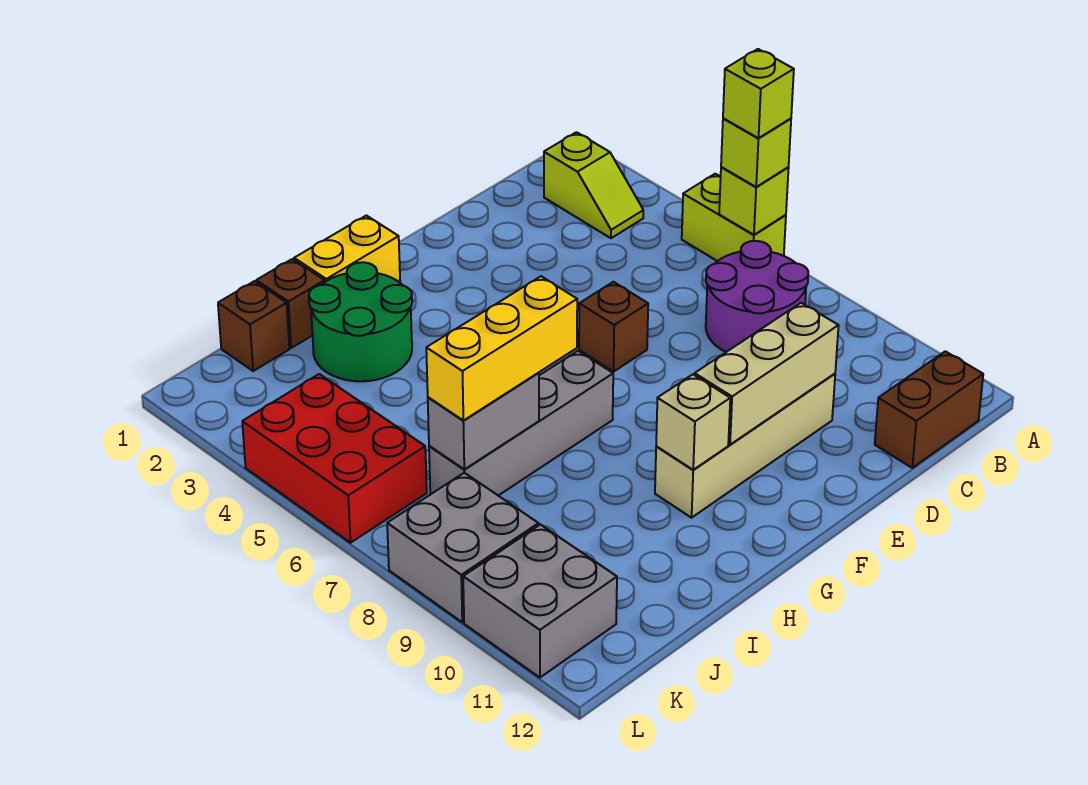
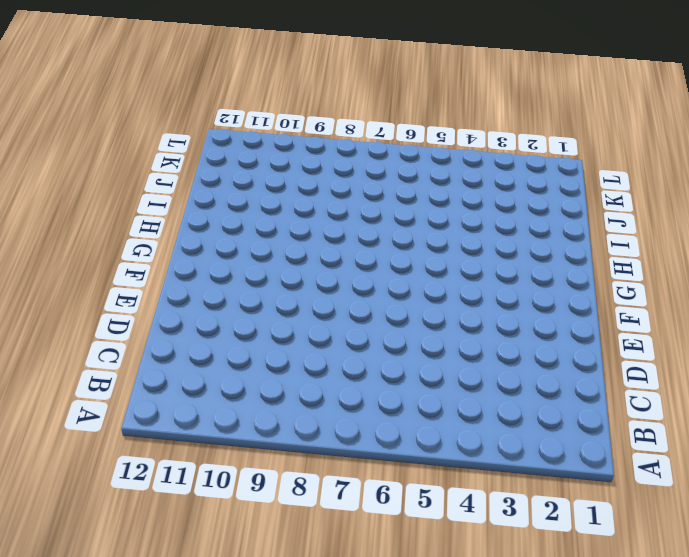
none -> lime brick A5:A6 level 1
none -> lime slope B2:B3 level 1 top 2
none -> purple round brick B7:C8 level 1

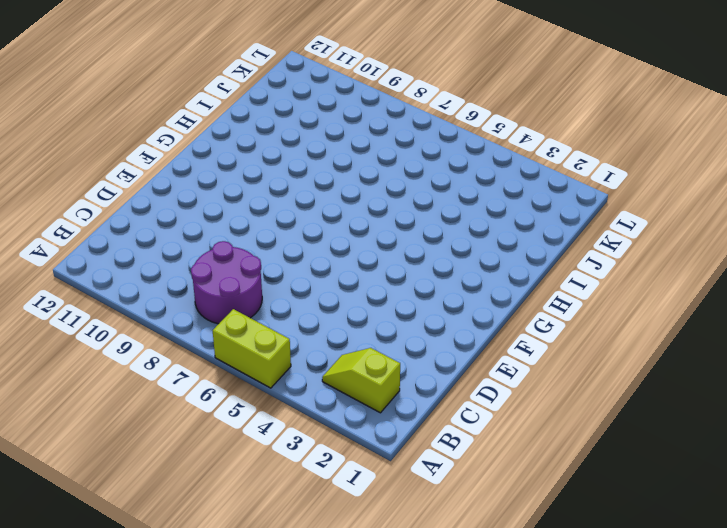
none -> brown brick B12:C12 level 1
none -> tan brick D10:G10 level 1
none -> brown brick E6 level 1

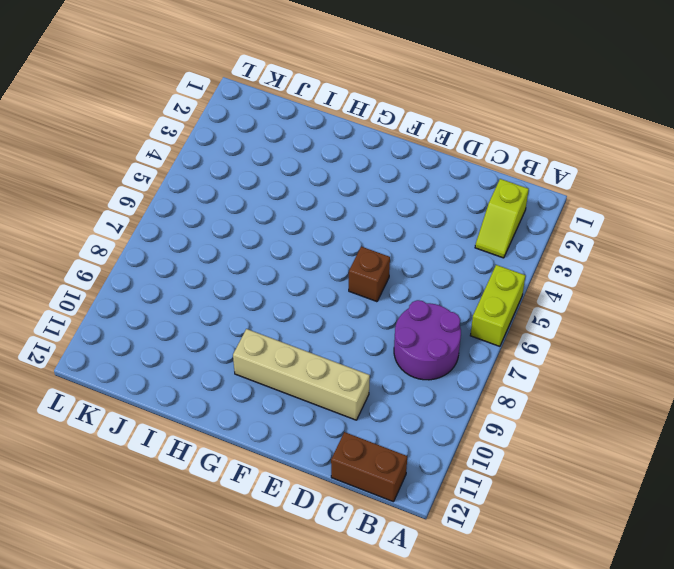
none -> yellow brick G1:H1 level 1
none -> grey brick G7:J7 level 1
none -> green round brick H2:I3 level 1

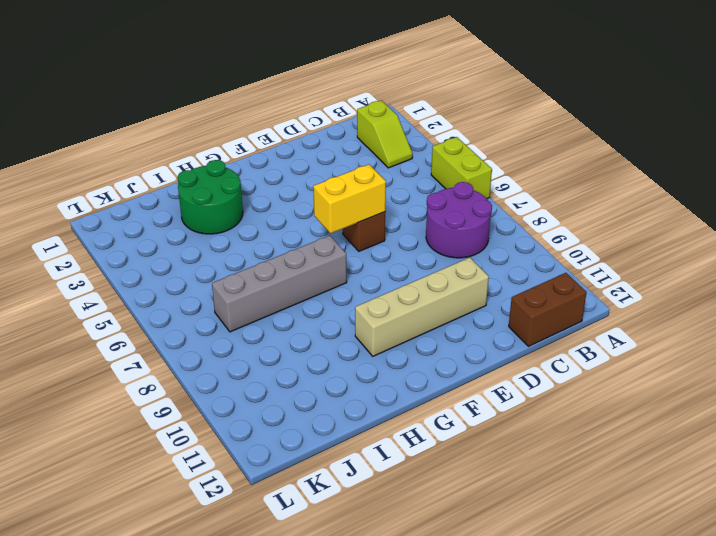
yellow brick E6:F6 level 2 -> yellow brick G1:H1 level 1
none -> brown brick I1 level 1
none -> brown brick J1 level 1
none -> red brick K4:L6 level 1

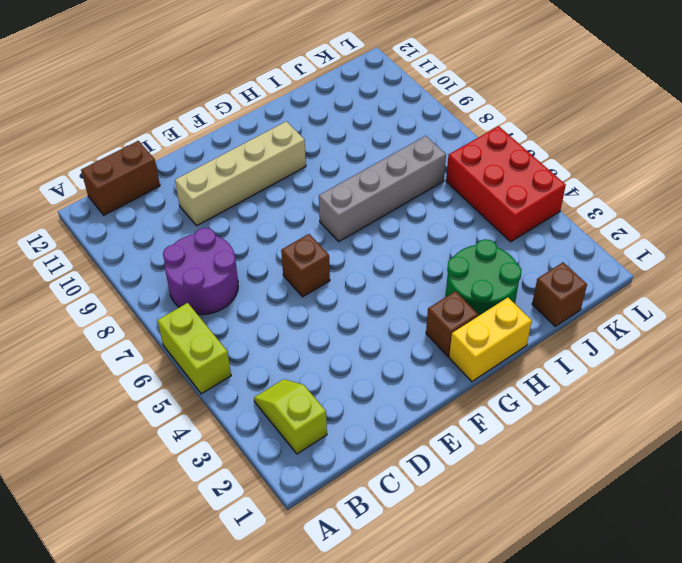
brown brick G2 level 1 -> brown brick I1 level 1
none -> grey brick K8:L9 level 1
none -> grey brick K10:L11 level 1
none -> lime brick A6 level 2

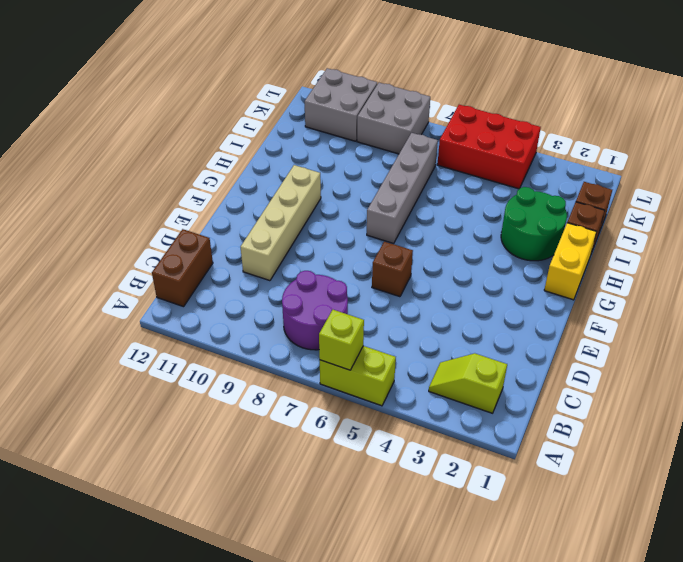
none -> tan brick D10:F10 level 2
none -> tan brick G10 level 2
none -> grey brick I7:J7 level 2

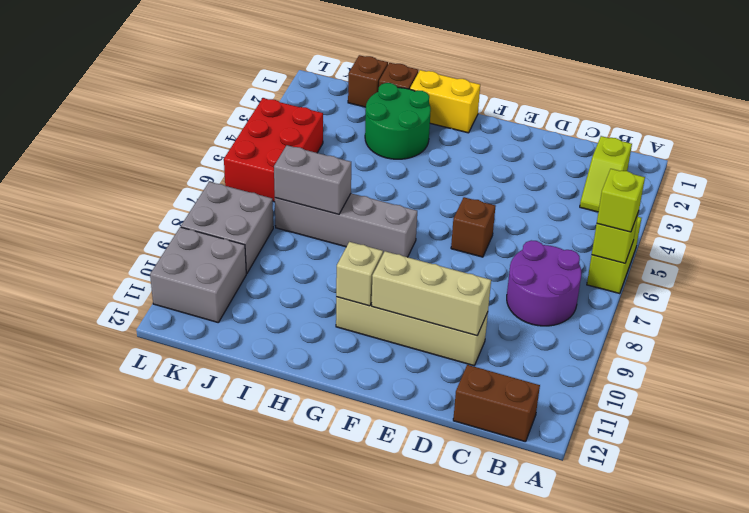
none -> yellow brick H7:J7 level 3
none -> lime brick A6 level 4

